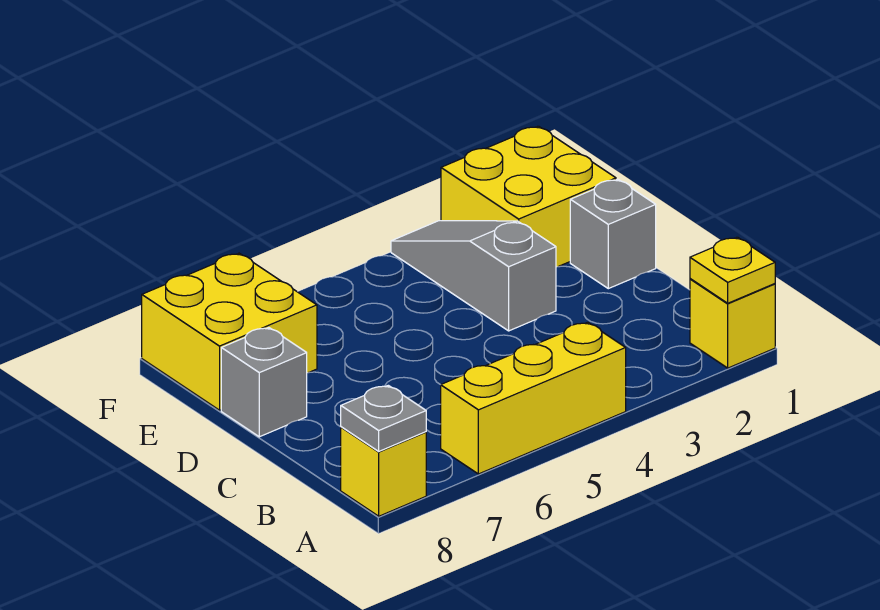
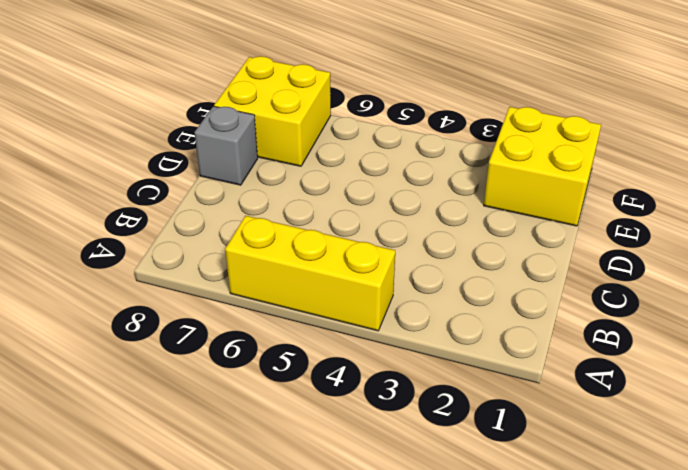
none -> yellow brick A1 level 1
none -> yellow brick A8 level 1

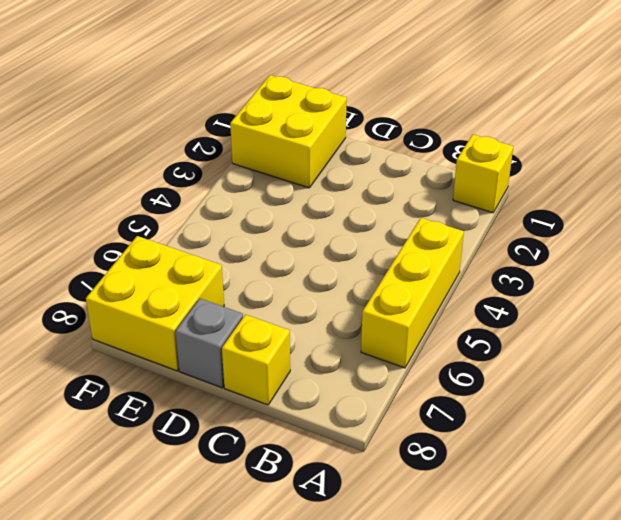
yellow brick C8 level 1 -> yellow brick A8 level 1
none -> grey brick D1 level 1
none -> grey slope D3:F3 level 1 top D

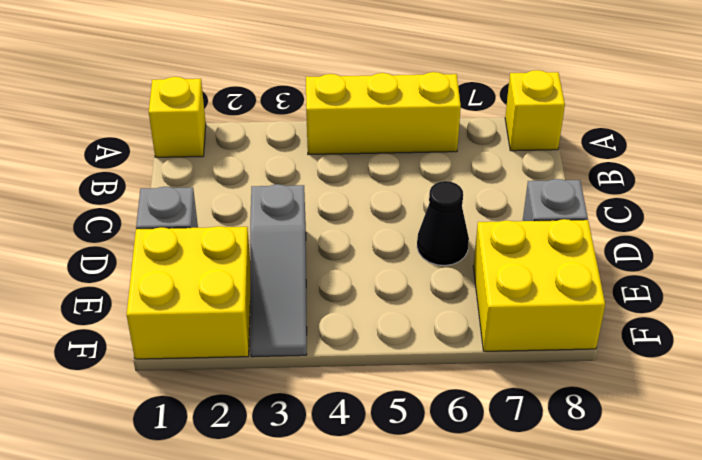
black cone D6 level 1 -> none
none -> yellow plate A1 level 2
none -> grey plate A8 level 2

